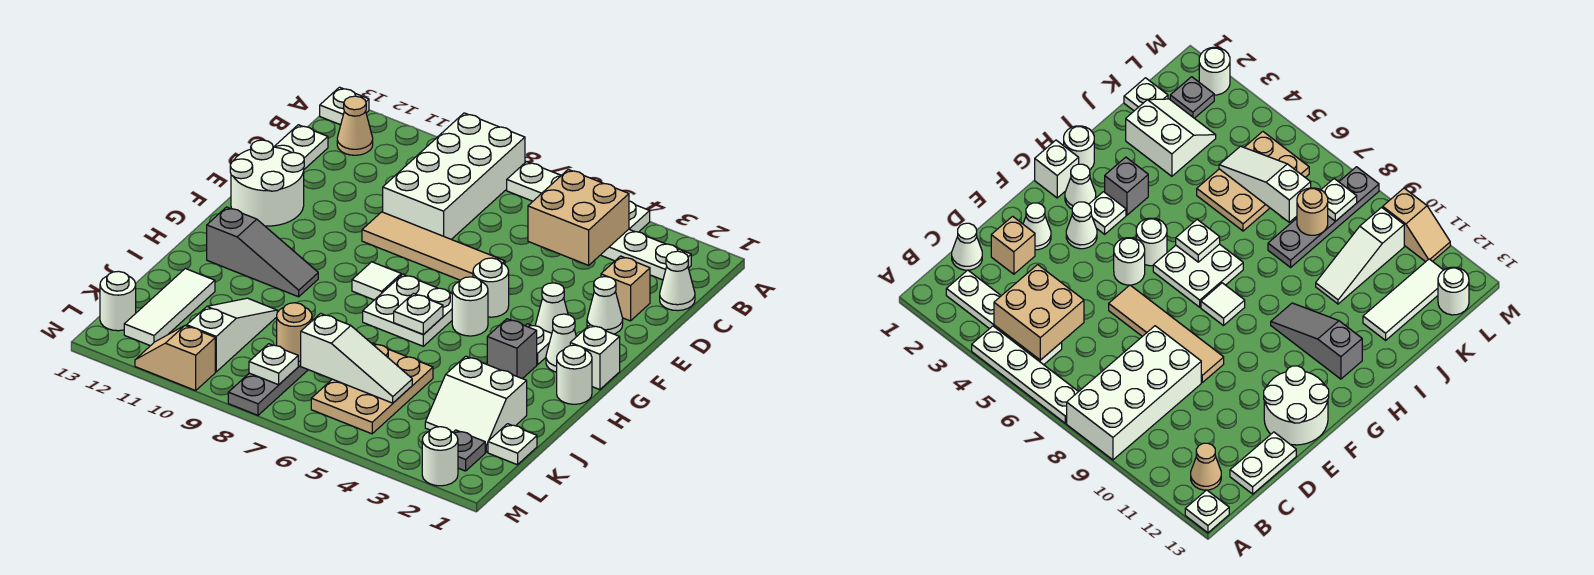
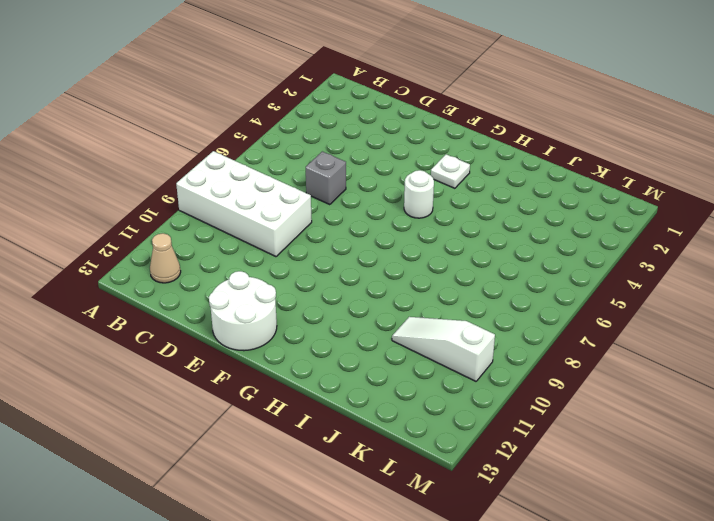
grey brick D6 level 1 -> grey brick H3 level 1
none -> white plate A4:A7 level 1
none -> white plate A13 level 1
none -> white plate B2:B5 level 1
none -> white cone C1 level 1

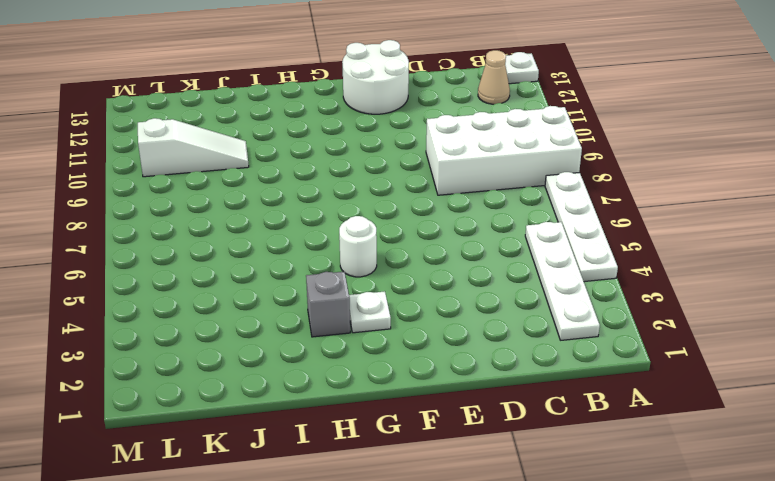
none -> white cone C1 level 1
none -> white plate C13:D13 level 1
none -> tan brick D2 level 1
none -> white cone E2 level 1

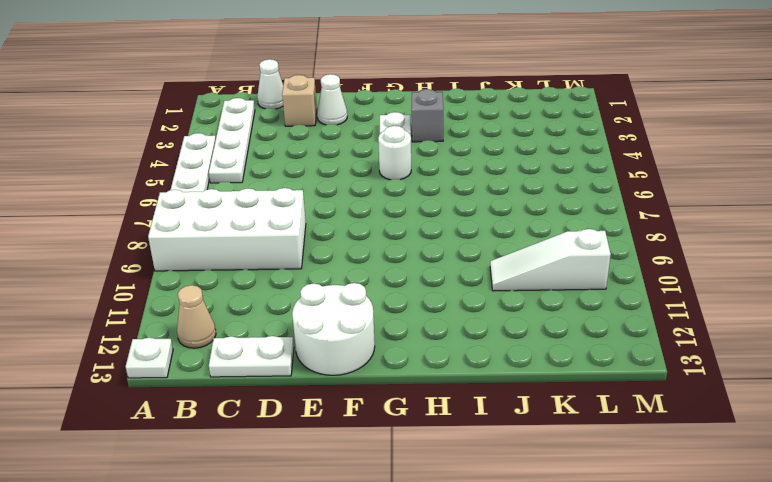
none -> tan tile E6:E9 level 1
none -> white cone F3 level 1
none -> white round brick F5 level 1
none -> white brick G1 level 1

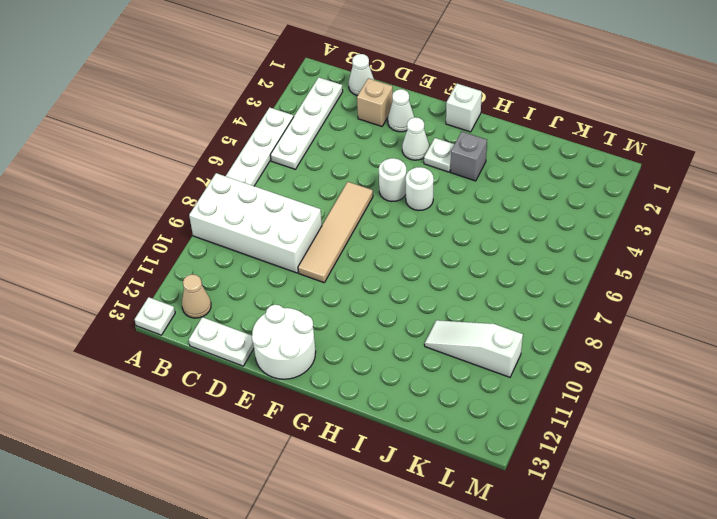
none -> white cone G2 level 1
none -> white plate G6:H7 level 1
none -> white tile G8 level 1
none -> white round brick H1 level 1

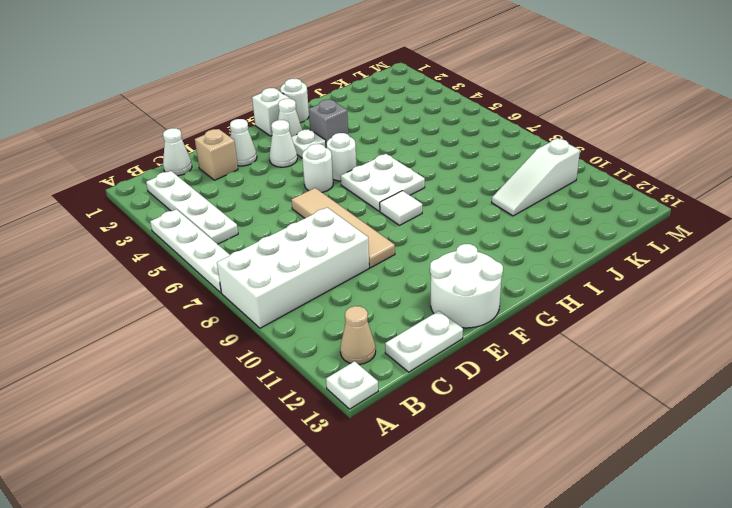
none -> grey slope H10:H12 level 1 top 12
none -> white slope J2:K3 level 1 top J
none -> tan plate J5:L6 level 1
none -> grey plate J8:M8 level 1

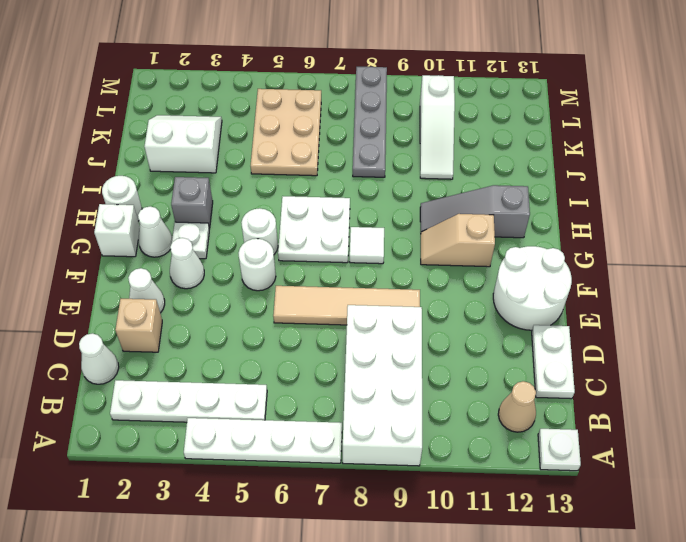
tan slope G10:G11 level 1 top 11 -> tan slope M10:M11 level 1 top 10
none -> white tile J12:L12 level 1
none -> white plate K1 level 1
none -> grey plate L2 level 1
none -> white round brick L13 level 1

